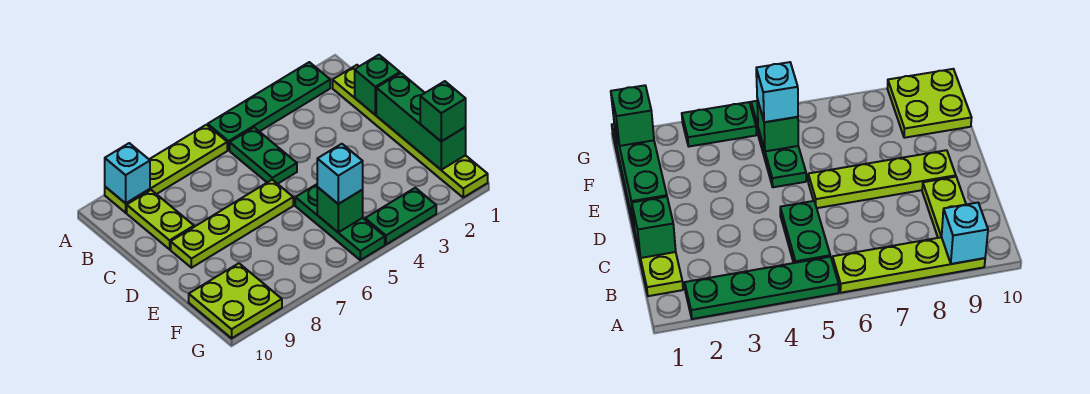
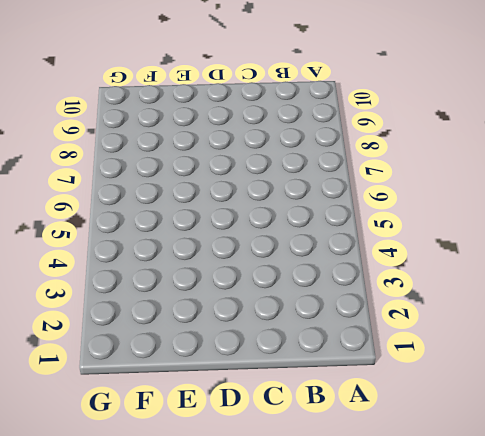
none -> green plate A2:A5 level 1
none -> lime plate A6:A9 level 1
none -> lime plate B1:G1 level 1

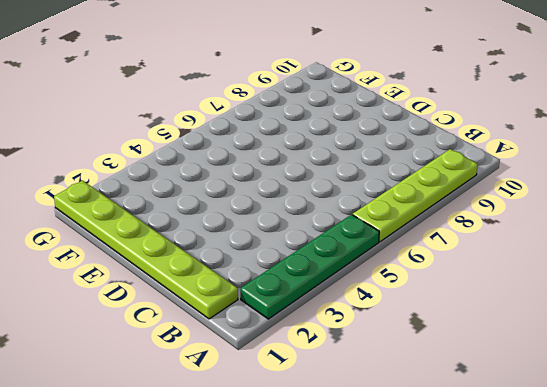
none -> green plate B5:C5 level 1
none -> lime plate B9:C9 level 1
none -> lime plate D6:D9 level 1

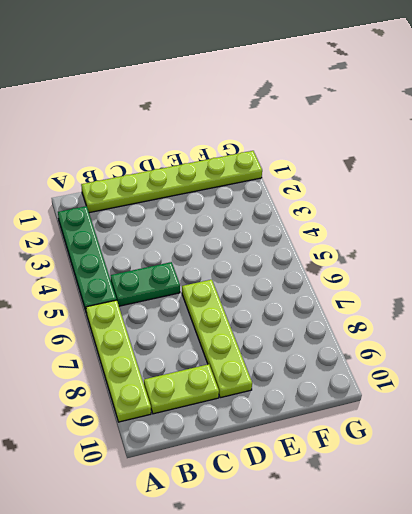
none -> green plate E5:G5 level 1
none -> lime plate F9:G10 level 1
none -> green plate G3:G4 level 1

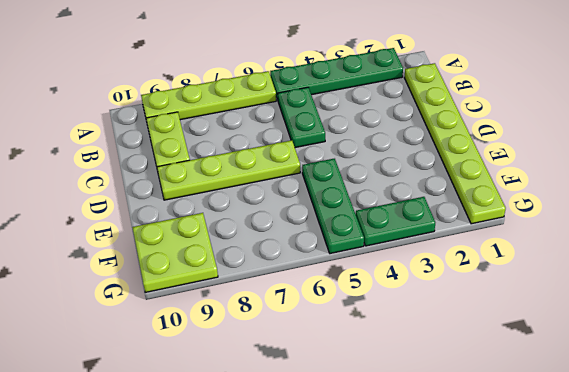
none -> cyan brick A9 level 2
none -> green brick C1 level 2
none -> green brick D1:F1 level 2

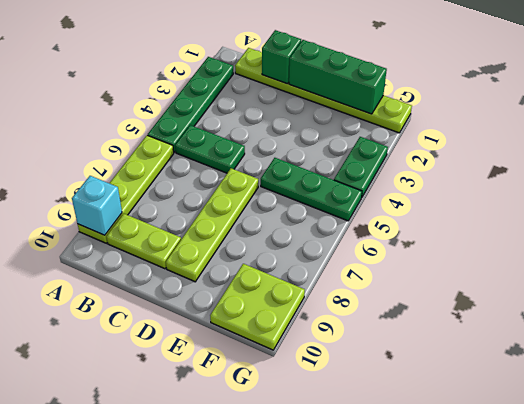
none -> green brick F5 level 2
none -> green brick F1 level 3
none -> cyan brick F5 level 3

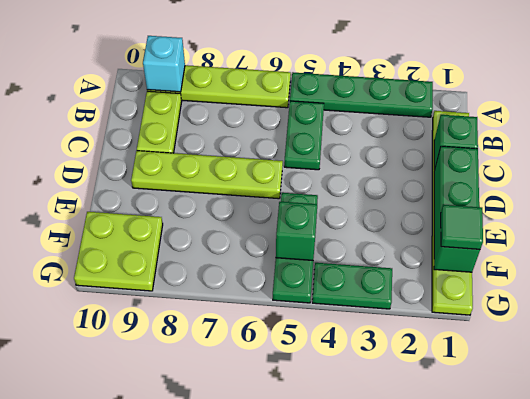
green tile F1 level 3 -> green brick F1 level 3
none -> cyan brick F5 level 3

